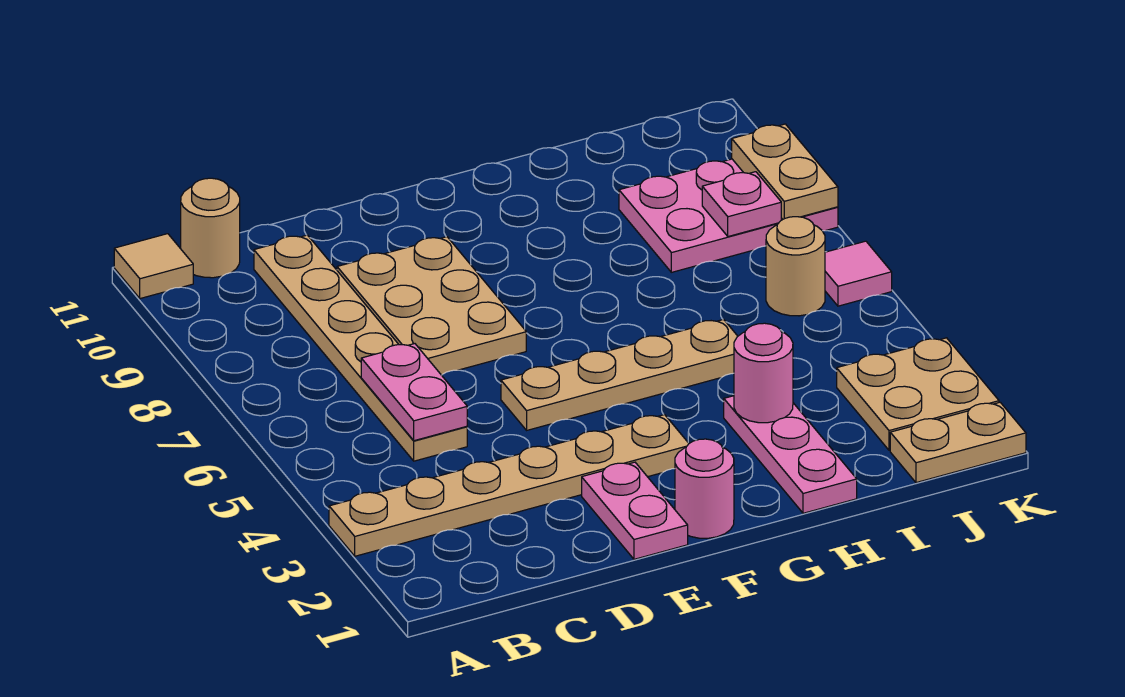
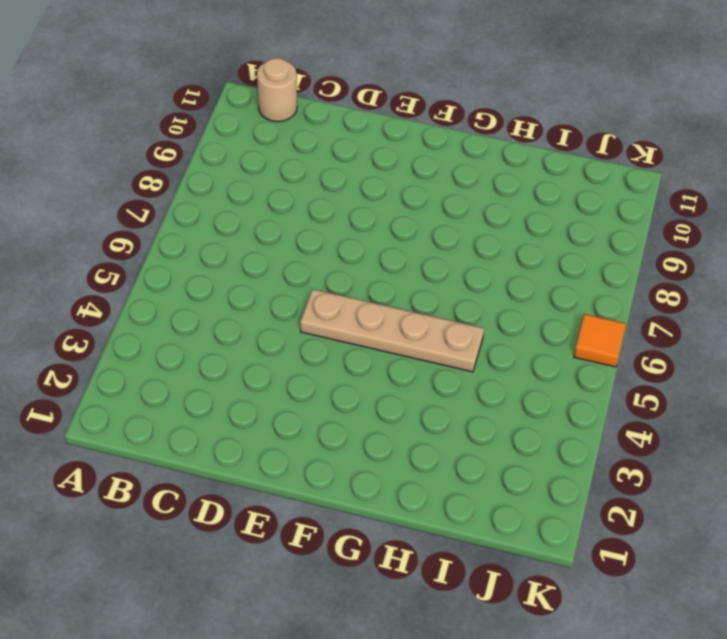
orange tile K6 level 1 -> pink tile K6 level 1
none -> tan plate A3:F3 level 1
none -> tan tile A11 level 1
none -> tan plate C5:C10 level 1

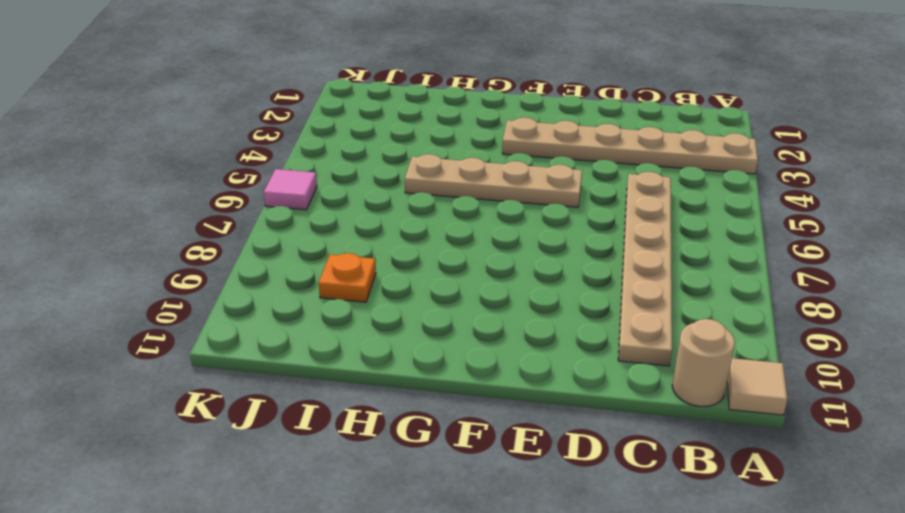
orange plate I9 level 1 -> pink plate I8:K9 level 1
none -> tan plate D7:E9 level 1
none -> pink plate E1:E2 level 1
none -> pink round brick F1 level 1

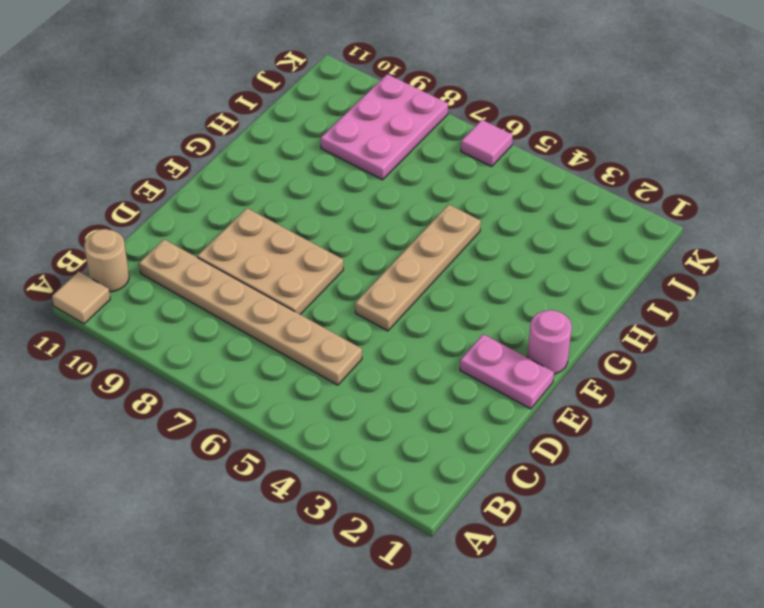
none -> tan plate A3:F3 level 1
none -> pink plate H1:H3 level 1
none -> tan plate J1:K1 level 1

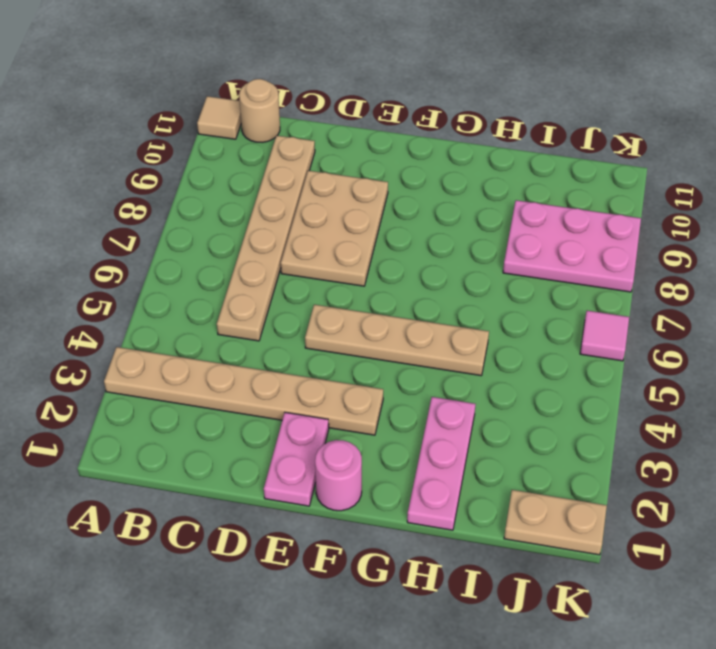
none -> tan plate J2:K3 level 1
none -> tan round brick J6 level 1
none -> pink plate C5:C6 level 2

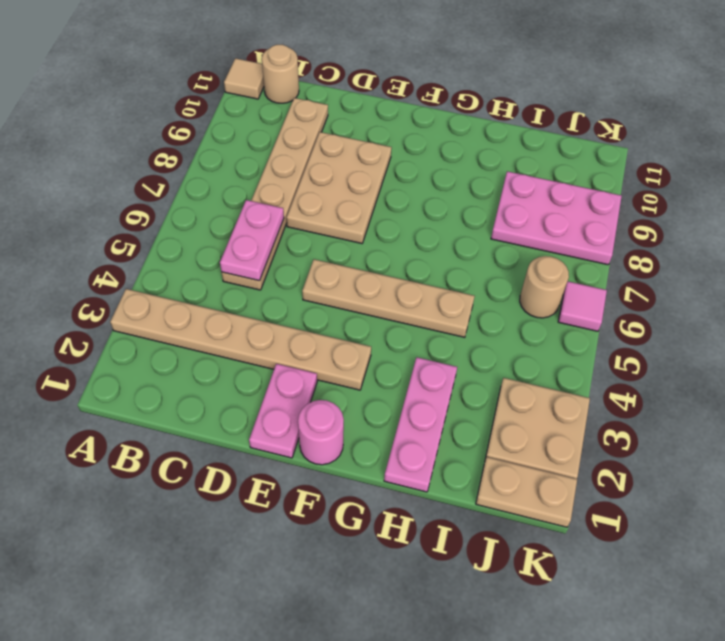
none -> pink round brick H3 level 2
none -> pink plate J8 level 2
none -> tan plate K8:K9 level 2

